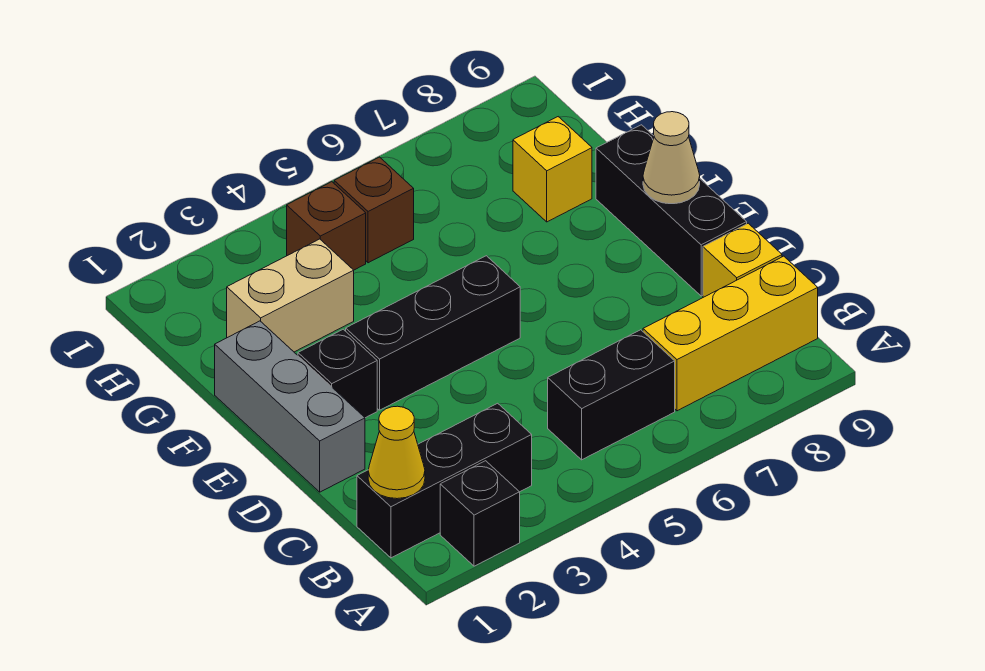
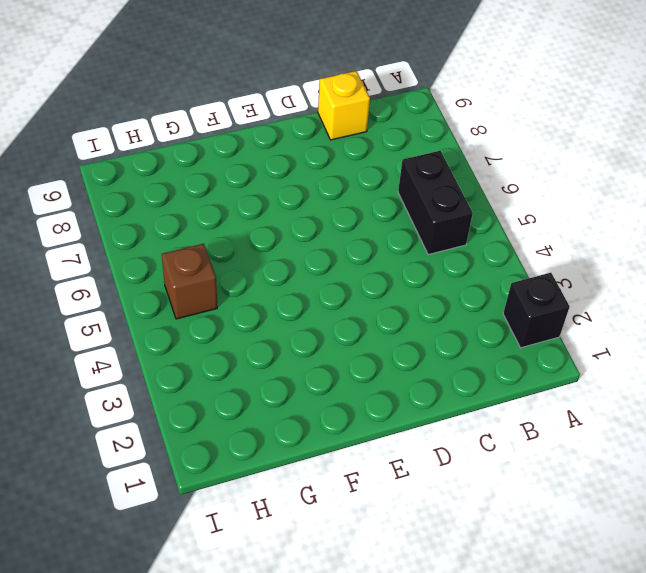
none -> black brick B1:B3 level 1
none -> yellow brick B7:B9 level 1
none -> grey brick D1:F1 level 1

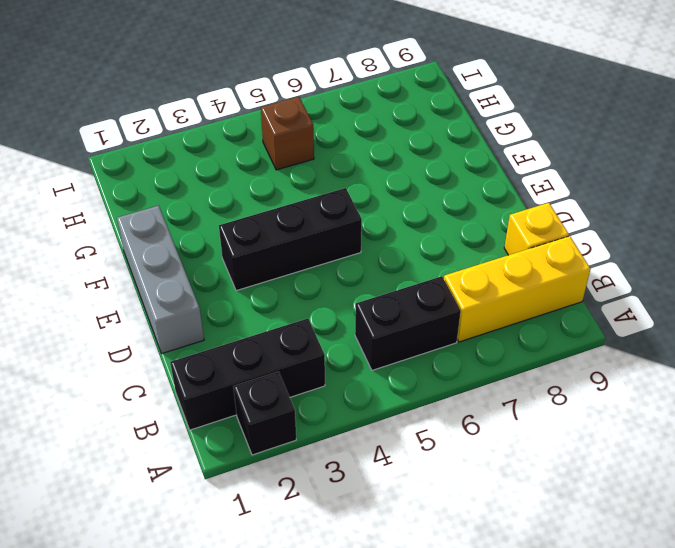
none -> black brick D9:F9 level 1
none -> black brick E2 level 1
none -> tan brick G2:G3 level 1

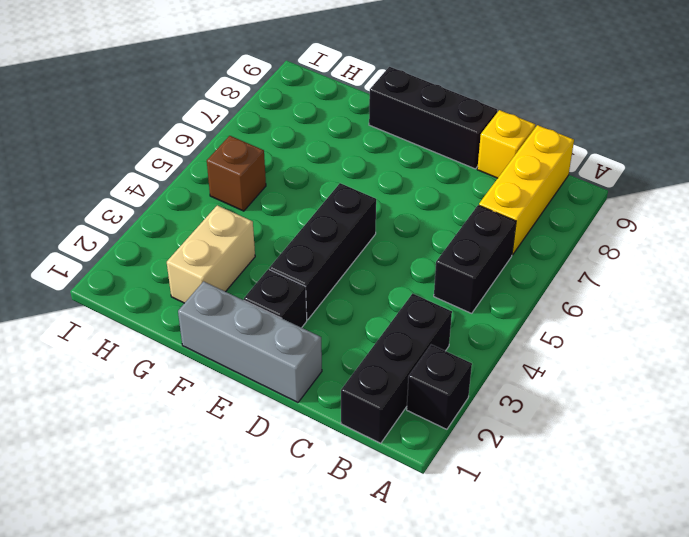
none -> yellow brick G8 level 1
none -> brown brick H4 level 1
none -> yellow cone B1 level 2

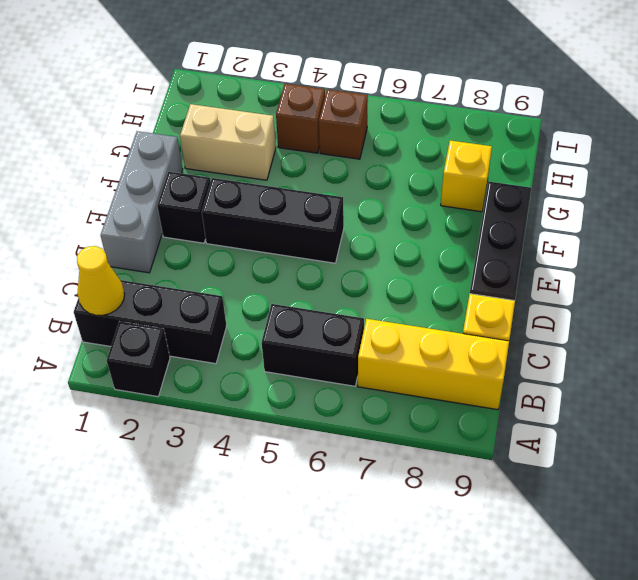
none -> tan cone E9 level 2

